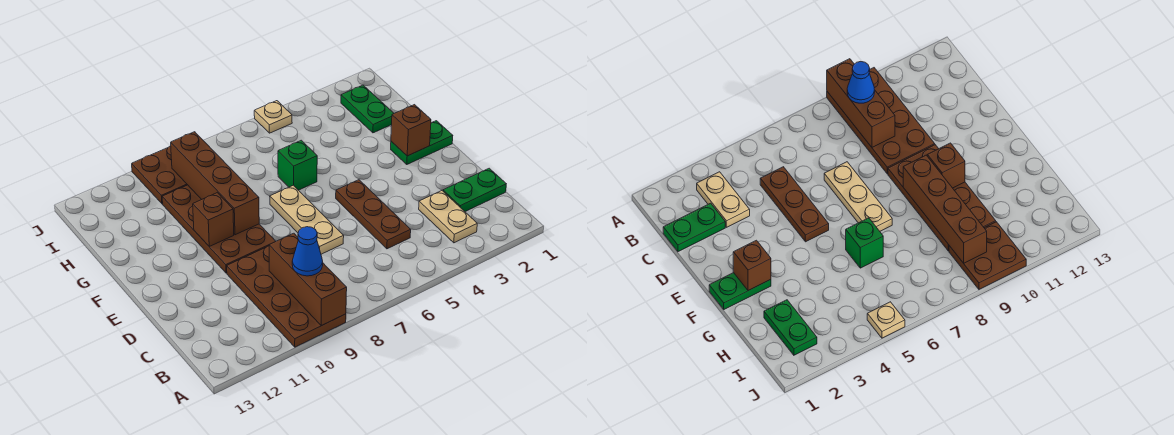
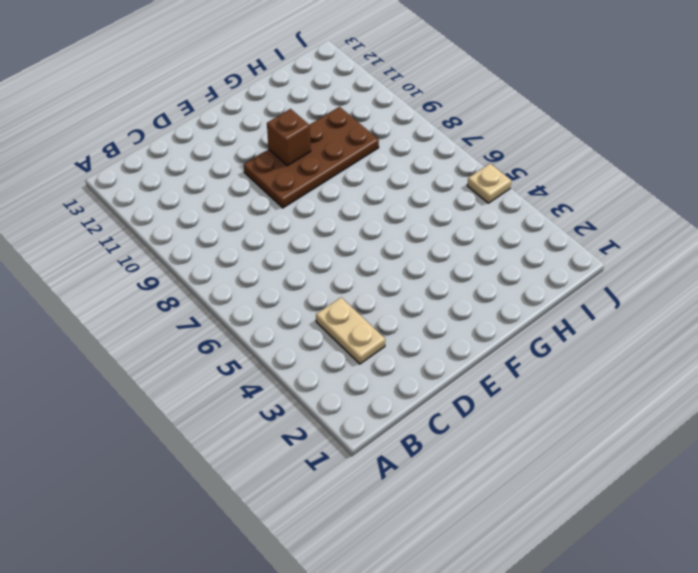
tan plate C3:C4 level 1 -> tan plate B3:C3 level 1
none -> brown plate A9:D10 level 1
none -> green plate C1:C2 level 1
none -> brown plate C5:E5 level 1

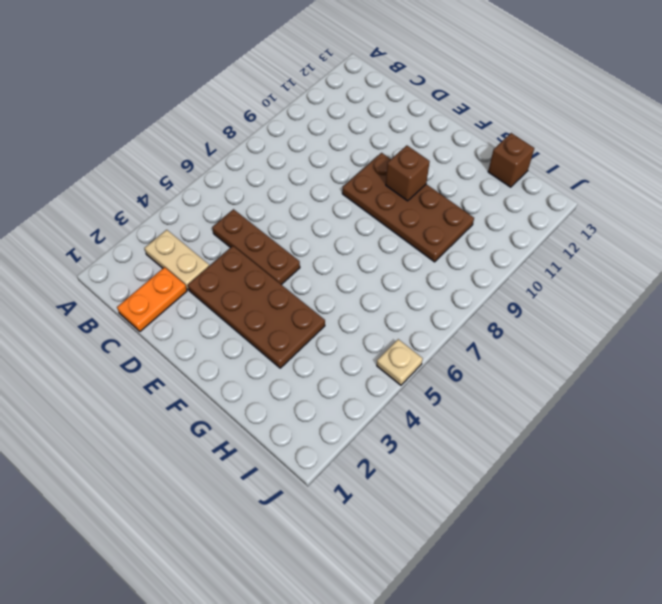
orange plate C1:C2 level 1 -> green plate C1:C2 level 1
brown plate D3:G4 level 1 -> brown plate A9:D10 level 1
brown brick H13 level 1 -> brown brick F2 level 2
none -> tan plate D7:F7 level 1
none -> green plate F1:F2 level 1
none -> green brick G6 level 1

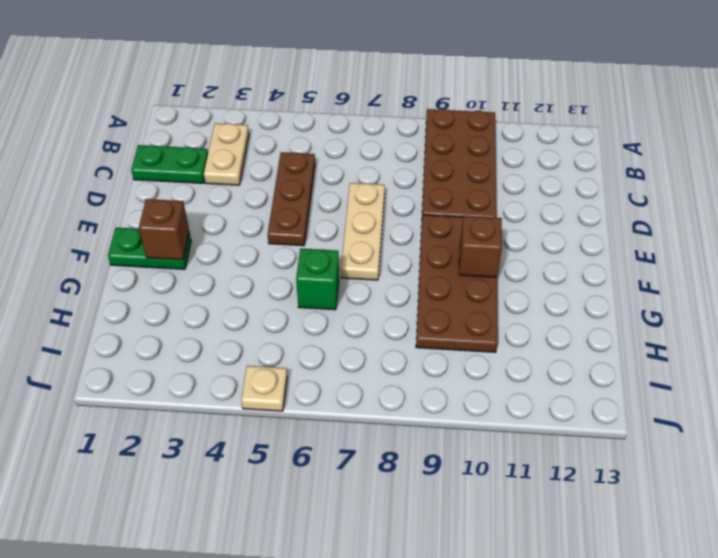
none -> green plate H2:I2 level 1
none -> brown plate I9:J10 level 1
none -> brown brick A9:C9 level 2

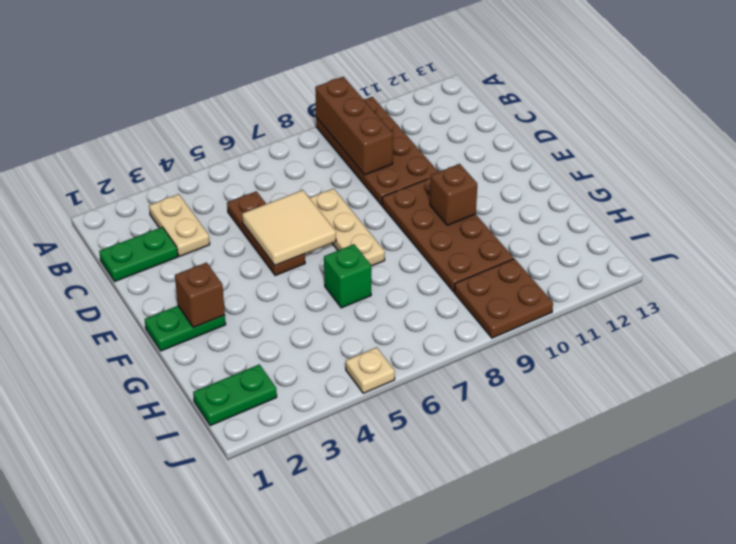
tan tile D5:E6 level 2 -> none
green plate I1:I2 level 1 -> green plate H2:I2 level 1
none -> brown brick F9:I9 level 2
none -> blue cone B9 level 3

